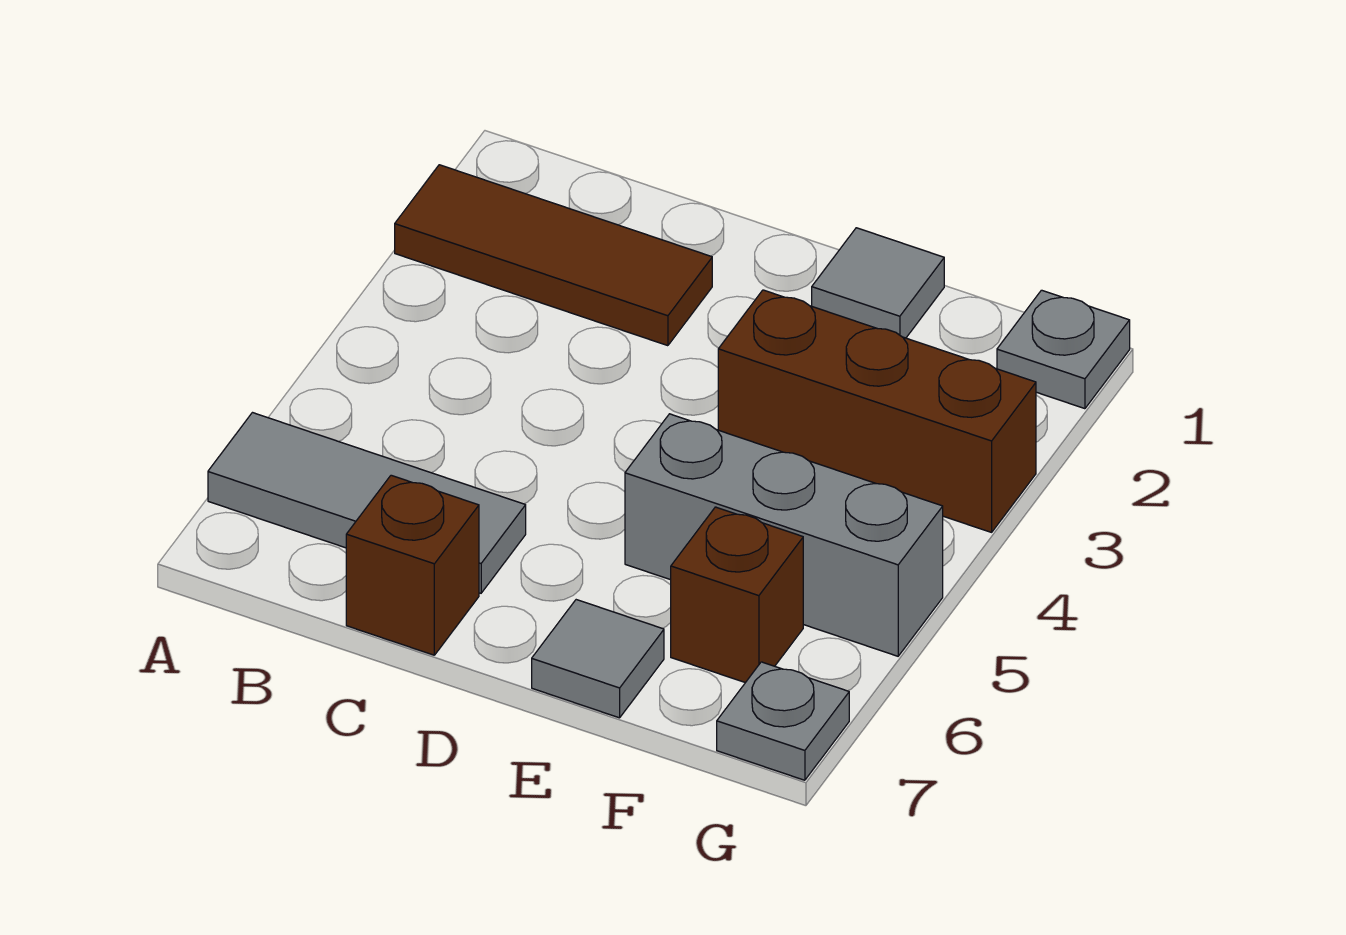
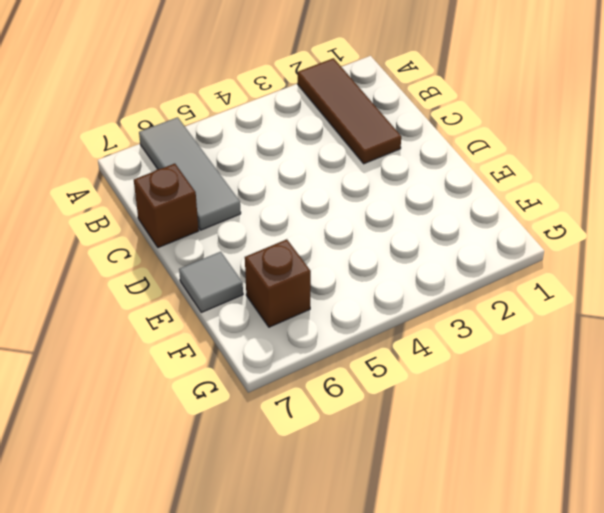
none -> grey tile E1 level 1
none -> brown brick E3:G3 level 1

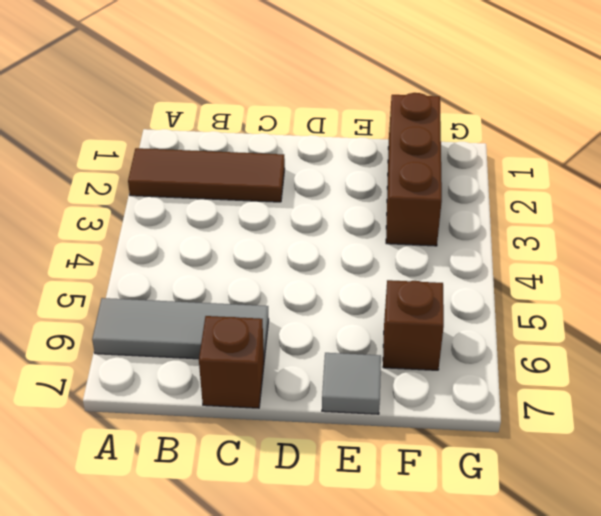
brown brick F1:F3 level 1 -> brown brick E3:G3 level 1
none -> grey tile E1 level 1
none -> grey brick E5:G5 level 1

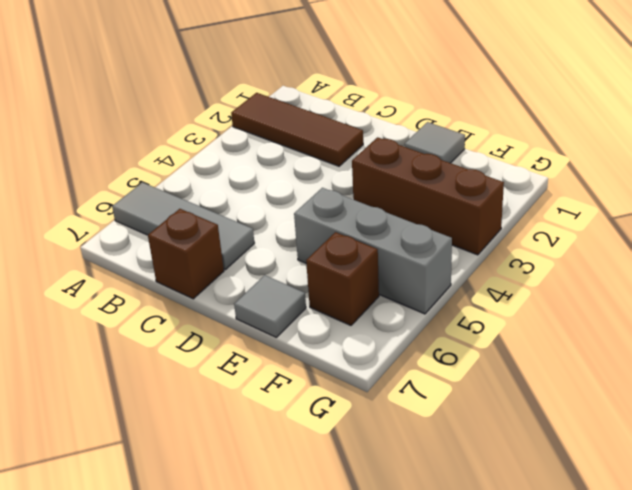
none -> grey plate G1 level 1
none -> grey plate G7 level 1

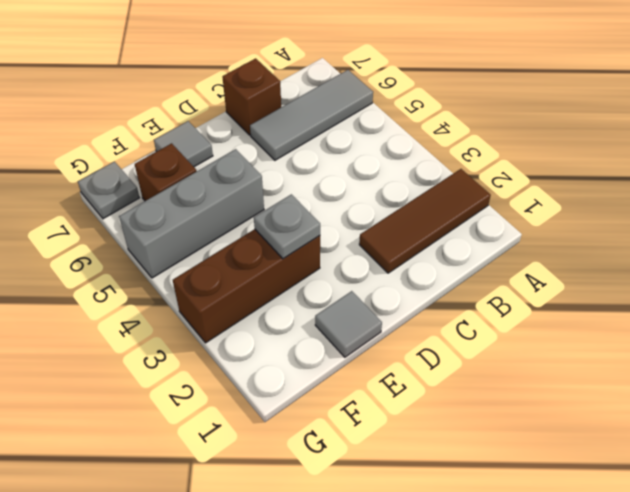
grey plate E3 level 2 -> grey plate G1 level 1

